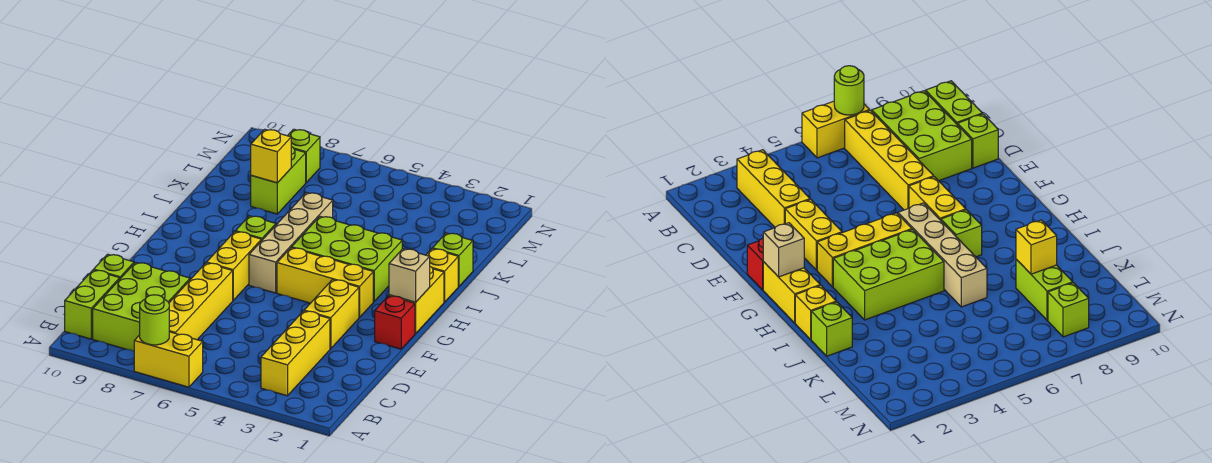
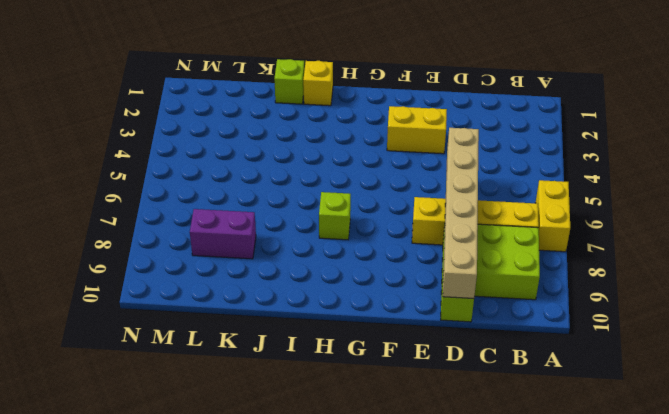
tan brick D5:D10 level 2 -> none
purple brick K8:L8 level 1 -> lime brick K8:L8 level 1
none -> yellow brick B3:D3 level 1
none -> lime brick B10:C10 level 1
none -> red brick F1 level 1

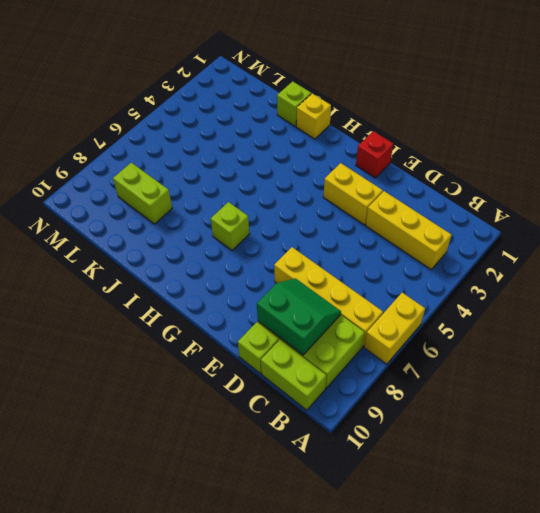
green slope C8:D9 level 2 top 9 -> none
none -> yellow brick F7:G7 level 1
none -> yellow brick G1:H1 level 1
none -> yellow brick G3:G5 level 1

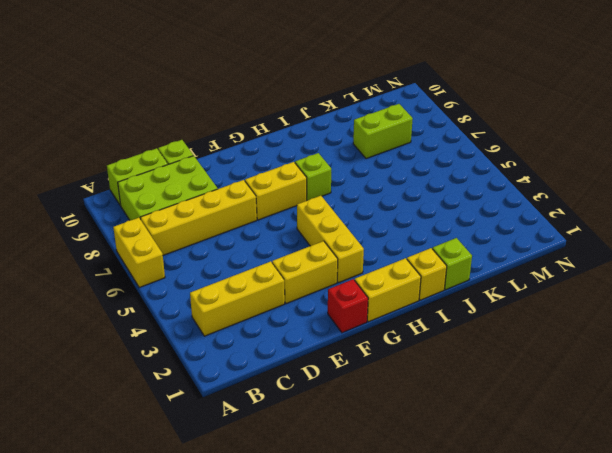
none -> tan brick G6:J6 level 1
none -> lime brick H3:I5 level 1
none -> lime brick M8 level 1

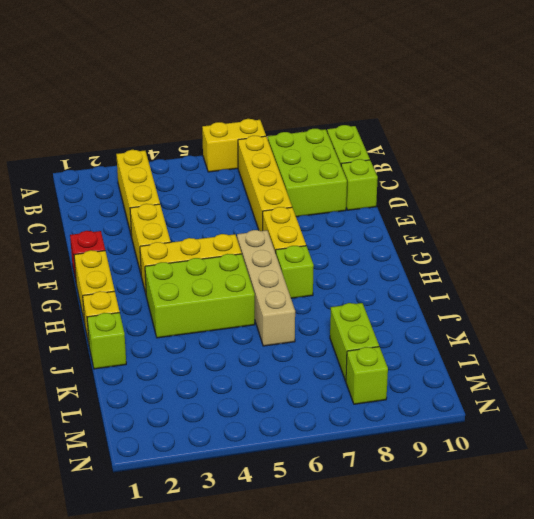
none -> lime round brick A7 level 2
none -> tan brick G1 level 2
none -> yellow brick K8 level 2

